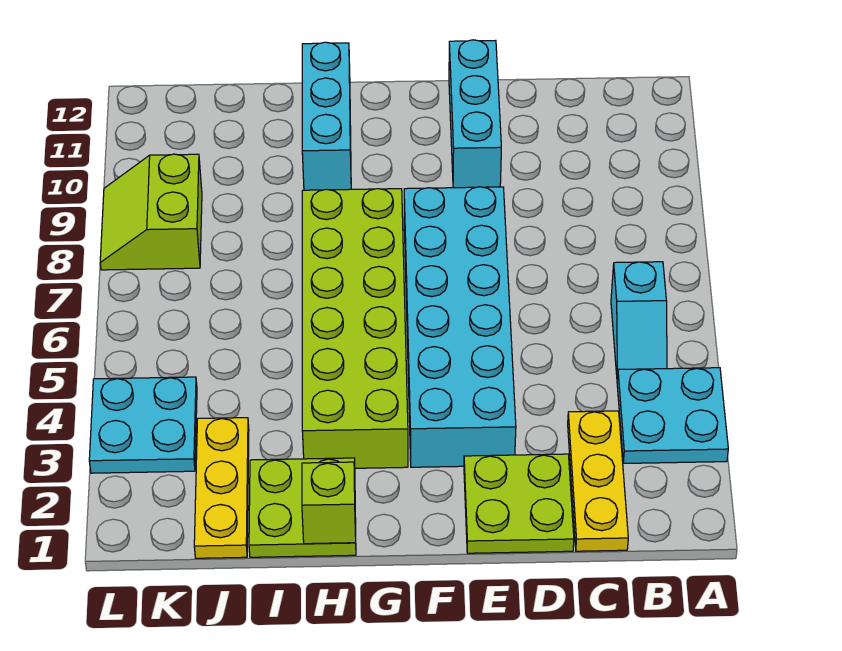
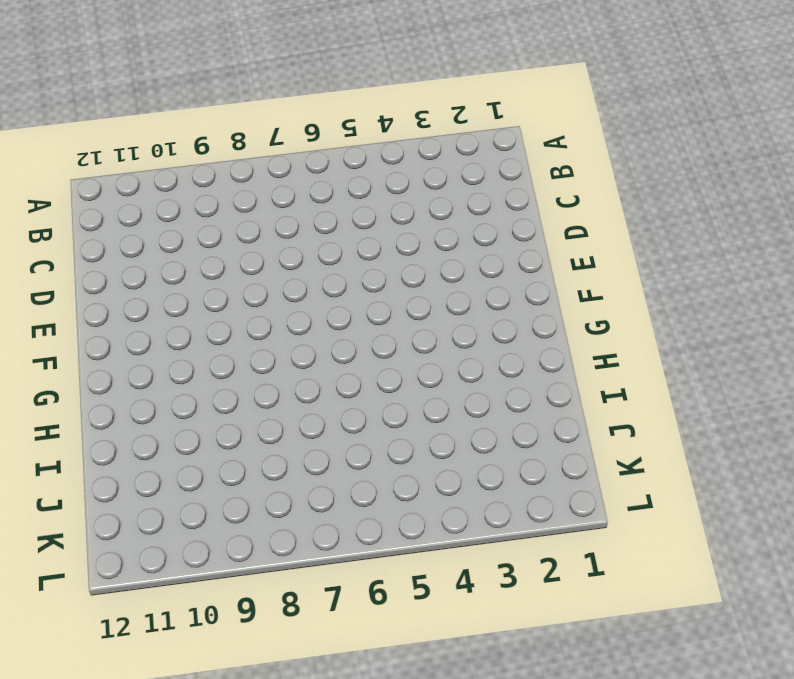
none -> cyan plate A3:B4 level 1
none -> cyan slope B5:B6 level 1 top 6
none -> yellow plate C1:C3 level 1

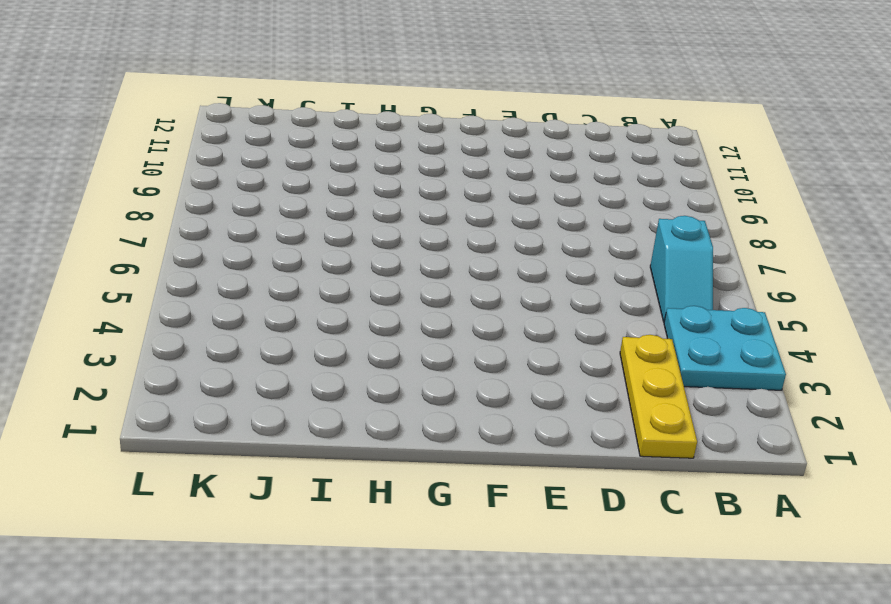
none -> lime plate D1:E2 level 1
none -> cyan brick E3:F8 level 1
none -> cyan brick E10:E12 level 1

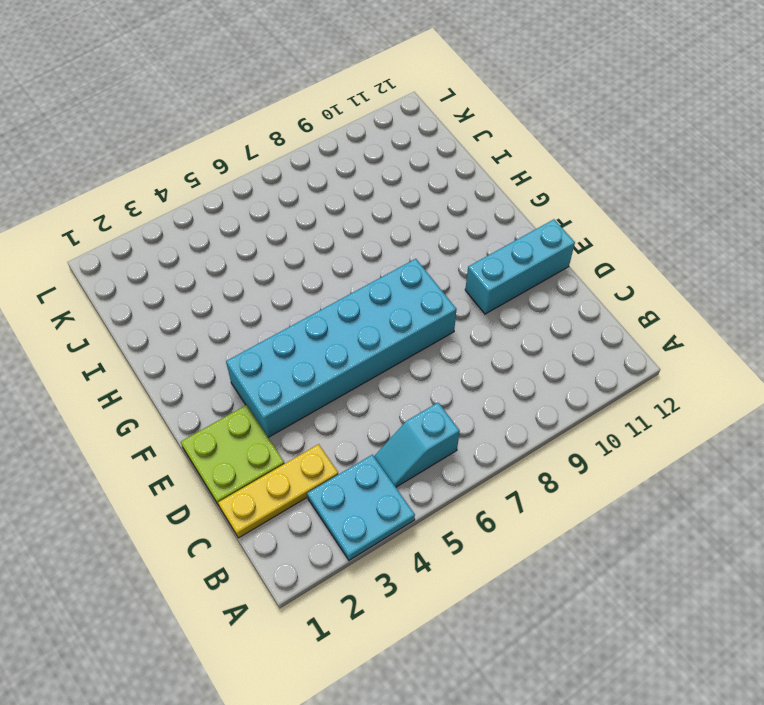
none -> lime brick G3:H8 level 1
none -> lime plate H1:I2 level 1
none -> cyan brick H10:H12 level 1

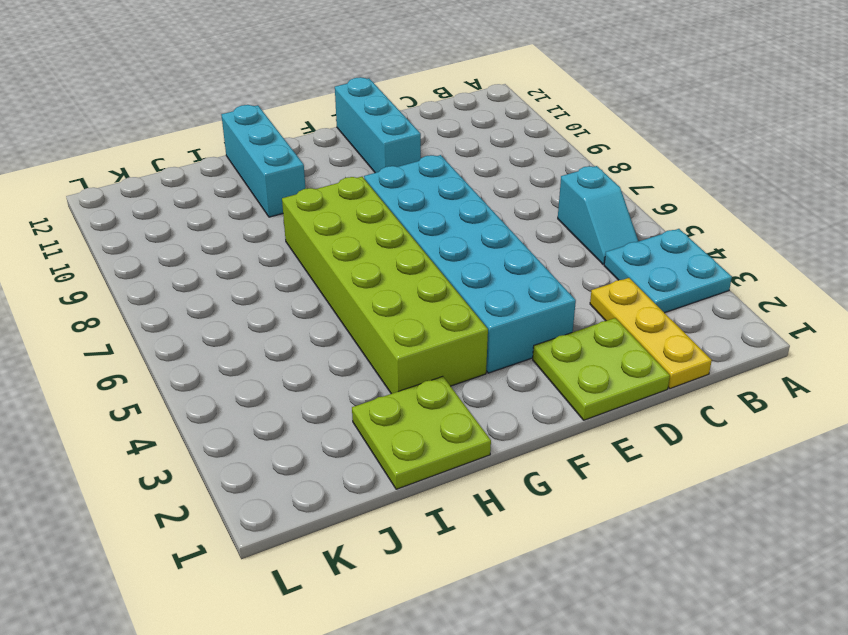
none -> yellow plate J1:J3 level 1
none -> cyan plate K3:L4 level 1
none -> lime slope K8:L9 level 1 top K

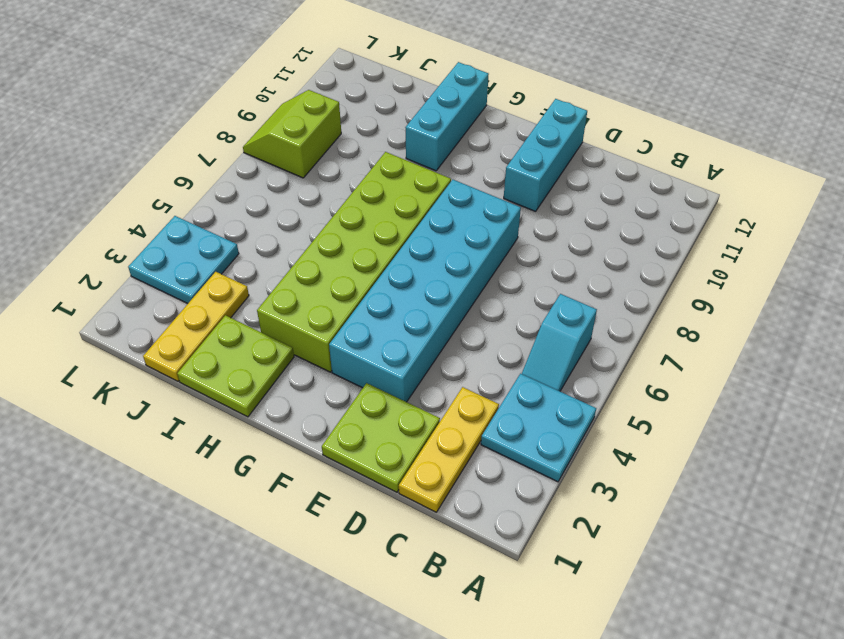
none -> lime brick H1 level 2

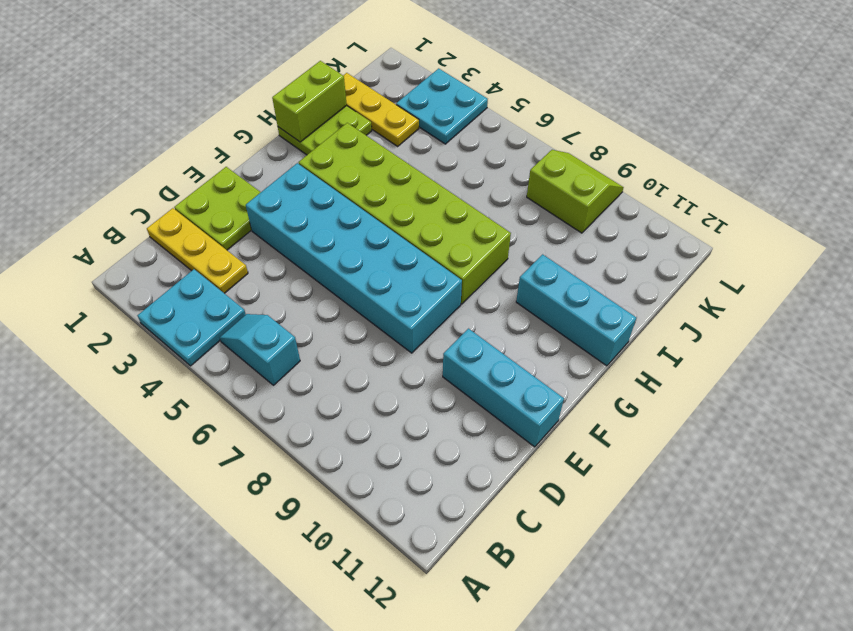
lime brick H1:I1 level 2 -> lime brick H1 level 2

